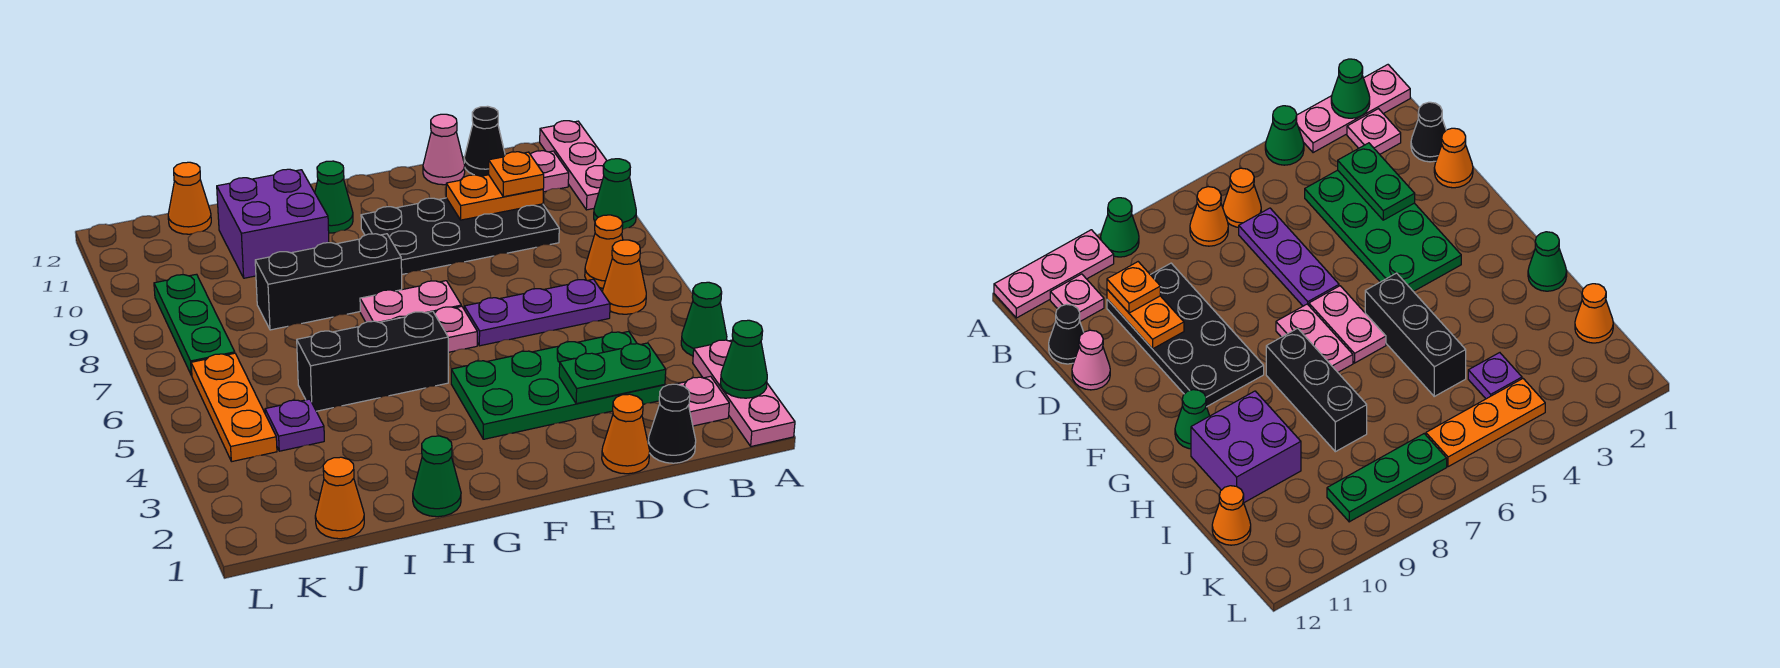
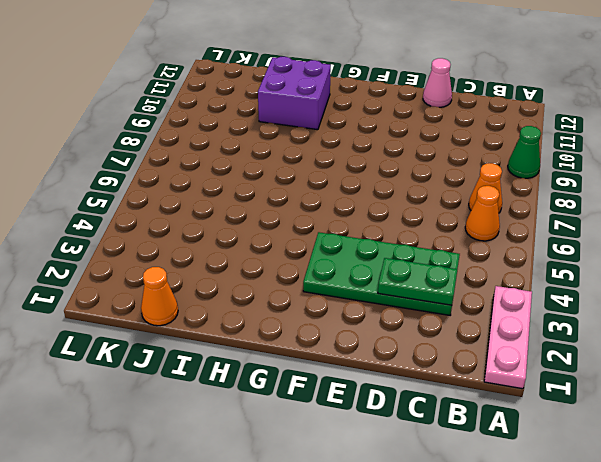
none -> green cone A4 level 1
none -> pink plate A10:A12 level 1
none -> pink plate B2 level 1
none -> pink plate B11 level 1

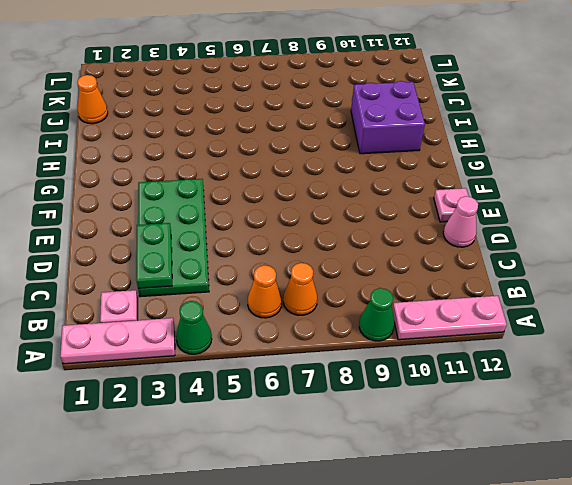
pink plate E12 level 1 -> pink plate B11 level 1
none -> black cone C1 level 1
none -> purple plate C6:E6 level 1
none -> black plate C9:F10 level 1
none -> black cone C12 level 1

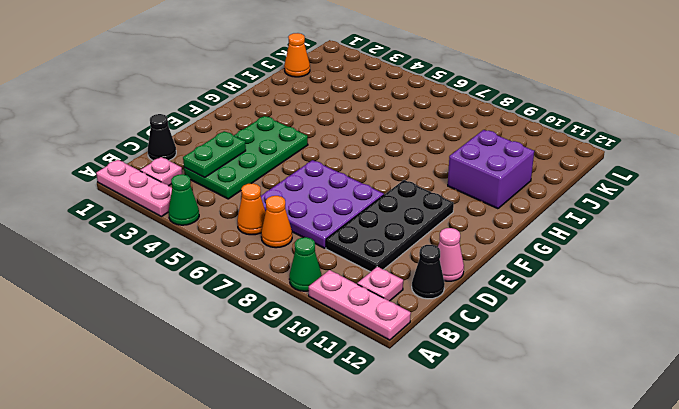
purple plate C6:E8 level 1 -> purple plate C6:E6 level 1
none -> orange cone D1 level 1
none -> pink plate F6:G6 level 1
none -> pink plate F7:G7 level 1
none -> black brick G5:I5 level 1

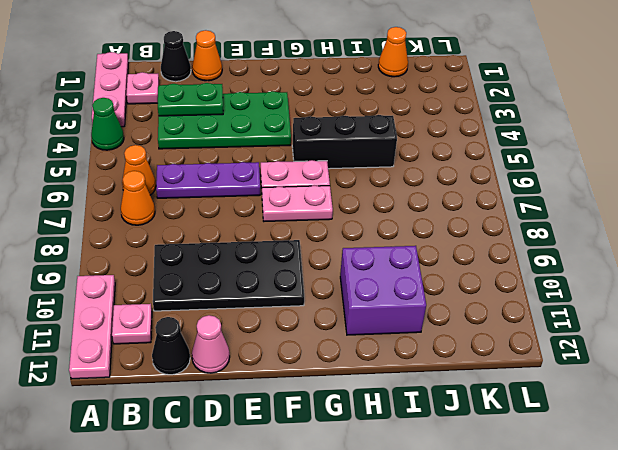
none -> green cone A9 level 1
none -> black brick G8:I8 level 1
none -> green cone G11 level 1
none -> green cone H1 level 1

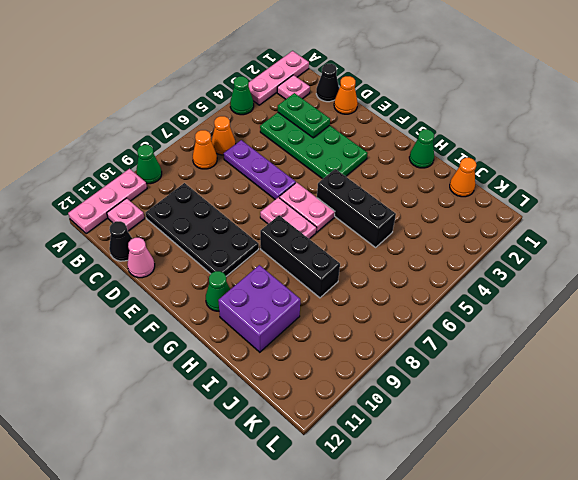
none -> purple plate J4 level 1
none -> orange cone J12 level 1
none -> orange plate K4:K6 level 1
none -> green plate K7:K9 level 1

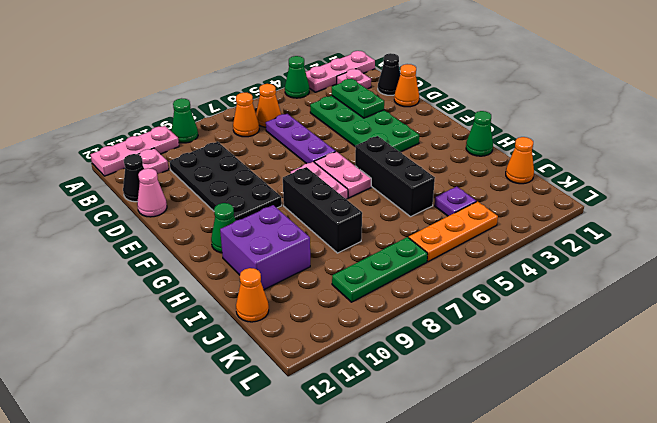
none -> green cone A2 level 2
none -> orange plate C10:D10 level 2
none -> orange plate C10 level 3

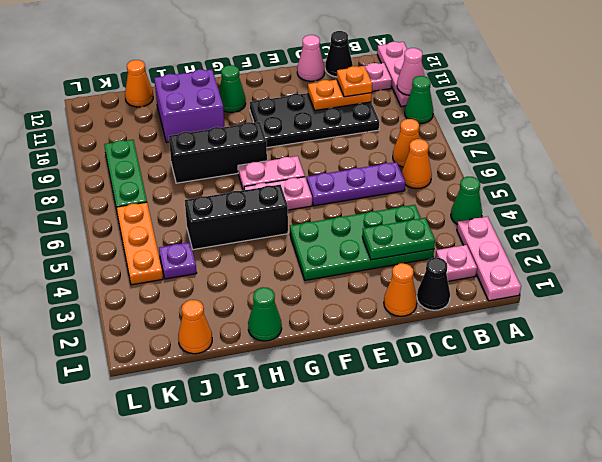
pink cone A10 level 2 -> none
none -> green cone A2 level 2

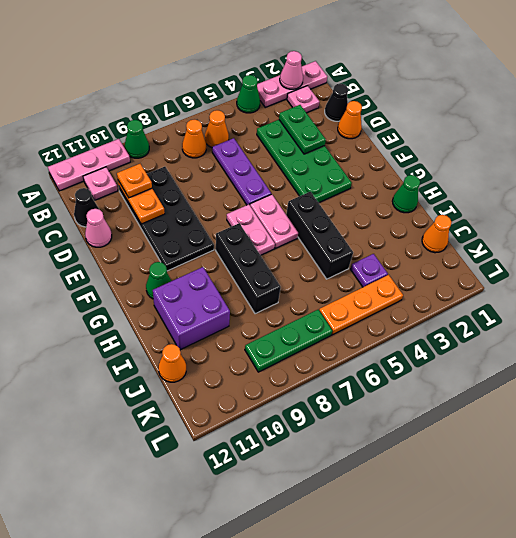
pink cone A2 level 2 -> green cone A2 level 2

